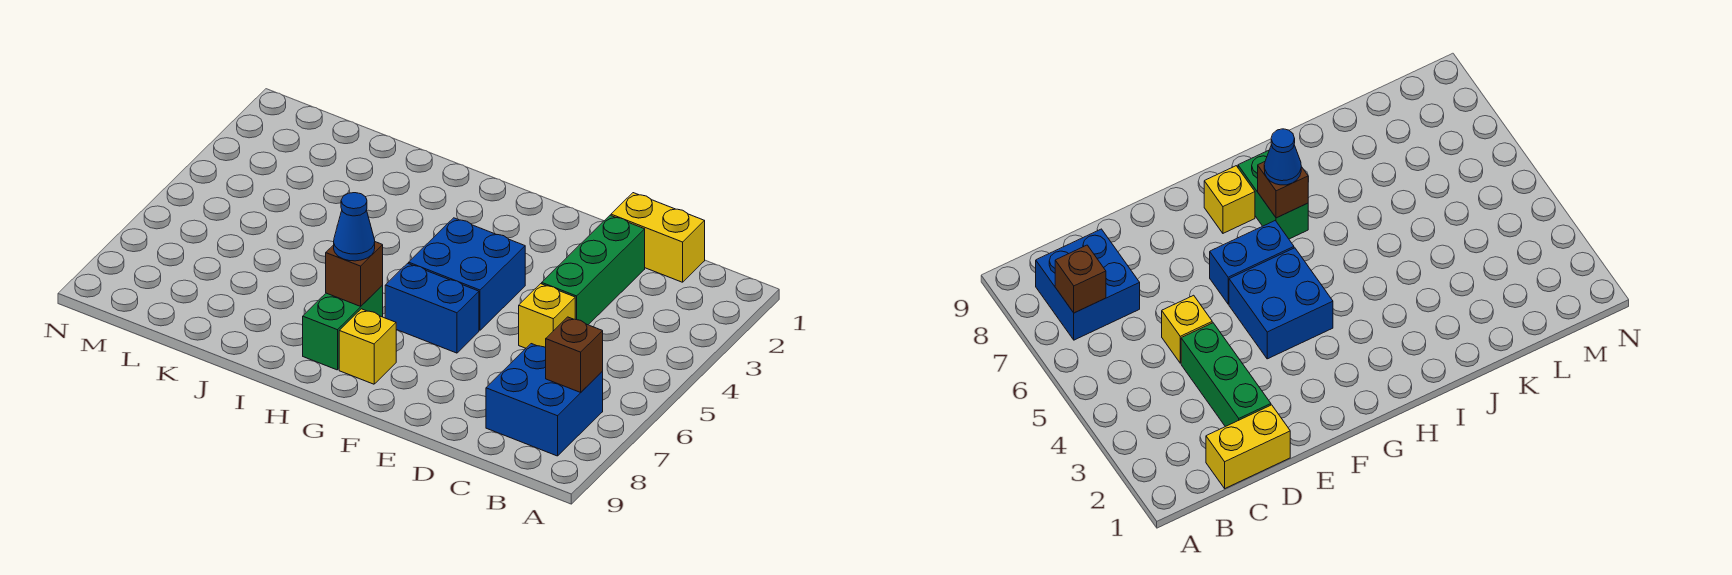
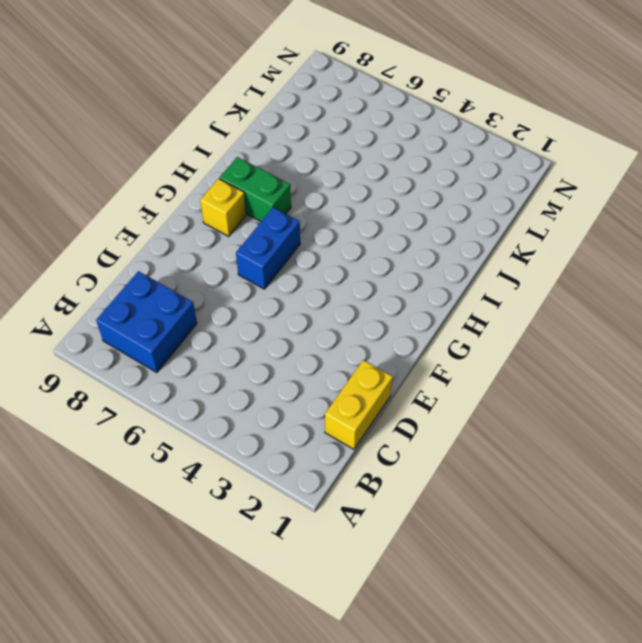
none -> green brick D2:D4 level 1
none -> yellow brick D5 level 1

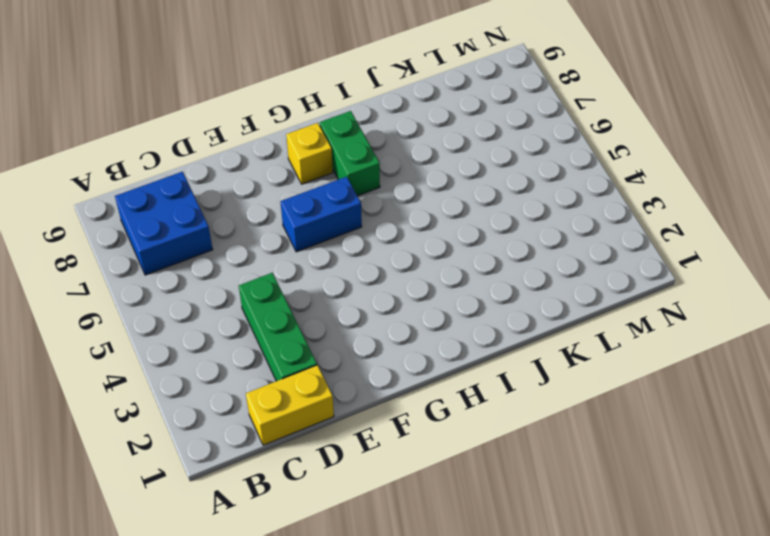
none -> yellow brick D5 level 1
none -> blue brick F4:G5 level 1

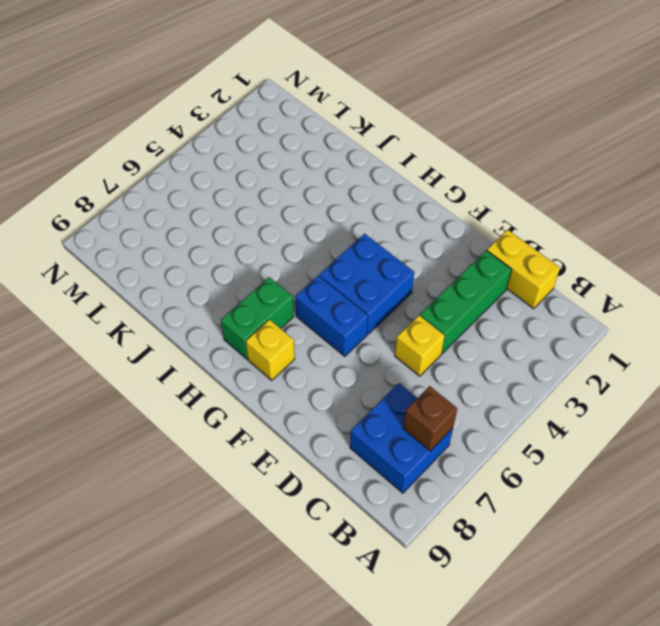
none -> brown brick H7 level 2
none -> blue cone H7 level 3

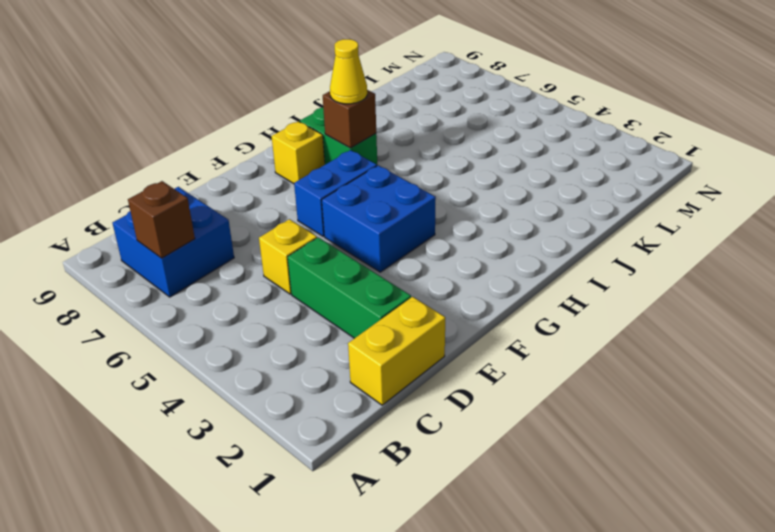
yellow cone H7 level 3 -> blue cone H7 level 3

